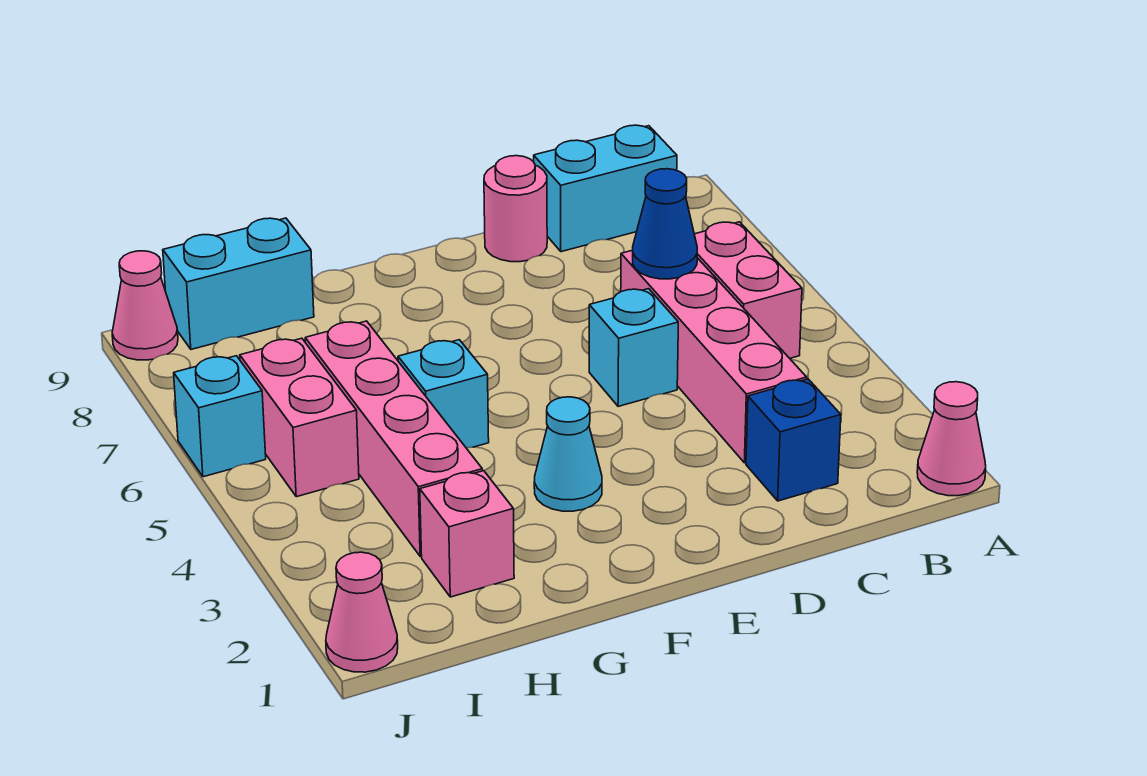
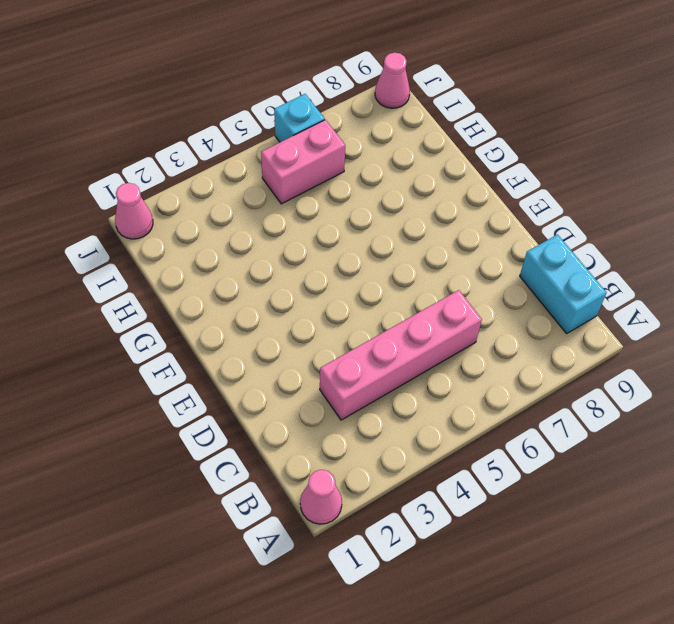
none -> pink brick B5:B6 level 1
none -> blue brick C2 level 1
none -> cyan brick D5 level 1

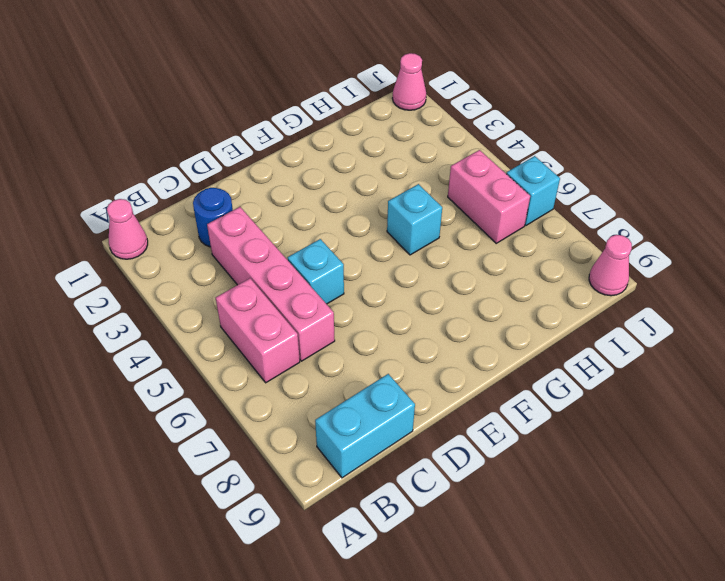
blue round brick C2 level 1 -> blue brick C2 level 1
none -> pink round brick D9 level 1
none -> cyan cone F3 level 1
none -> pink brick H2 level 1

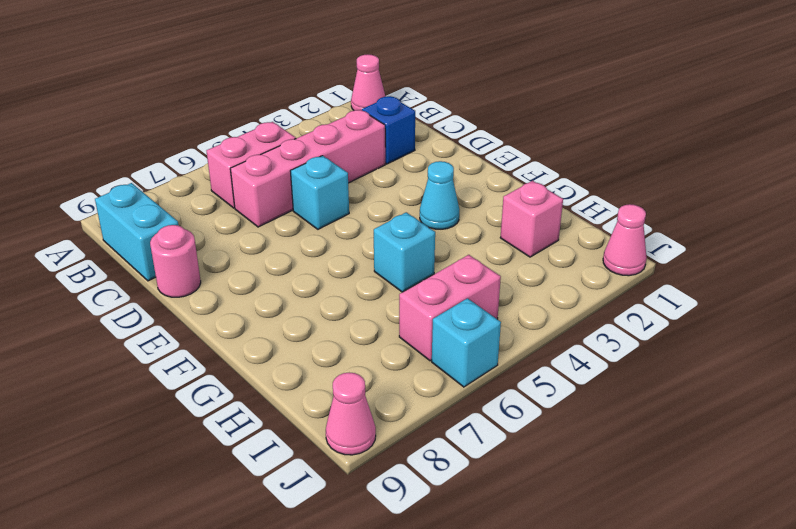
none -> pink brick H3:H6 level 1
none -> cyan brick H9:I9 level 1
none -> blue cone C6 level 2

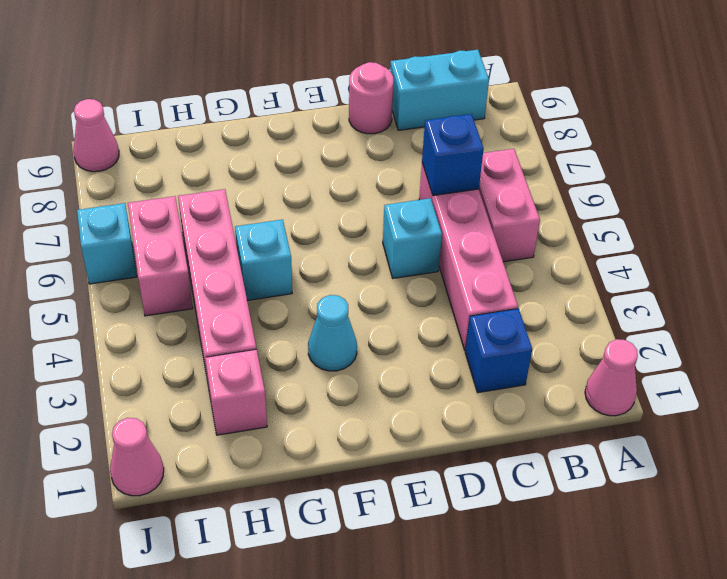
blue brick C6 level 2 -> blue cone C6 level 2
none -> cyan brick H9:I9 level 1

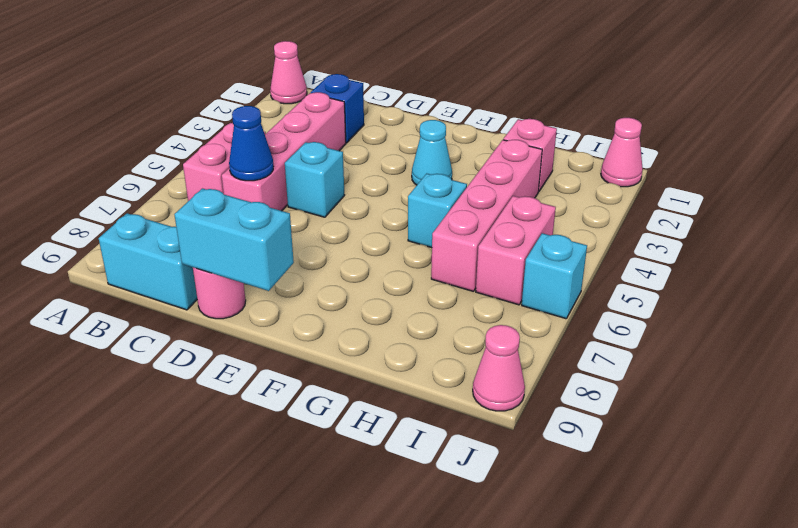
cyan brick D9:E9 level 2 -> cyan brick H9:I9 level 1

